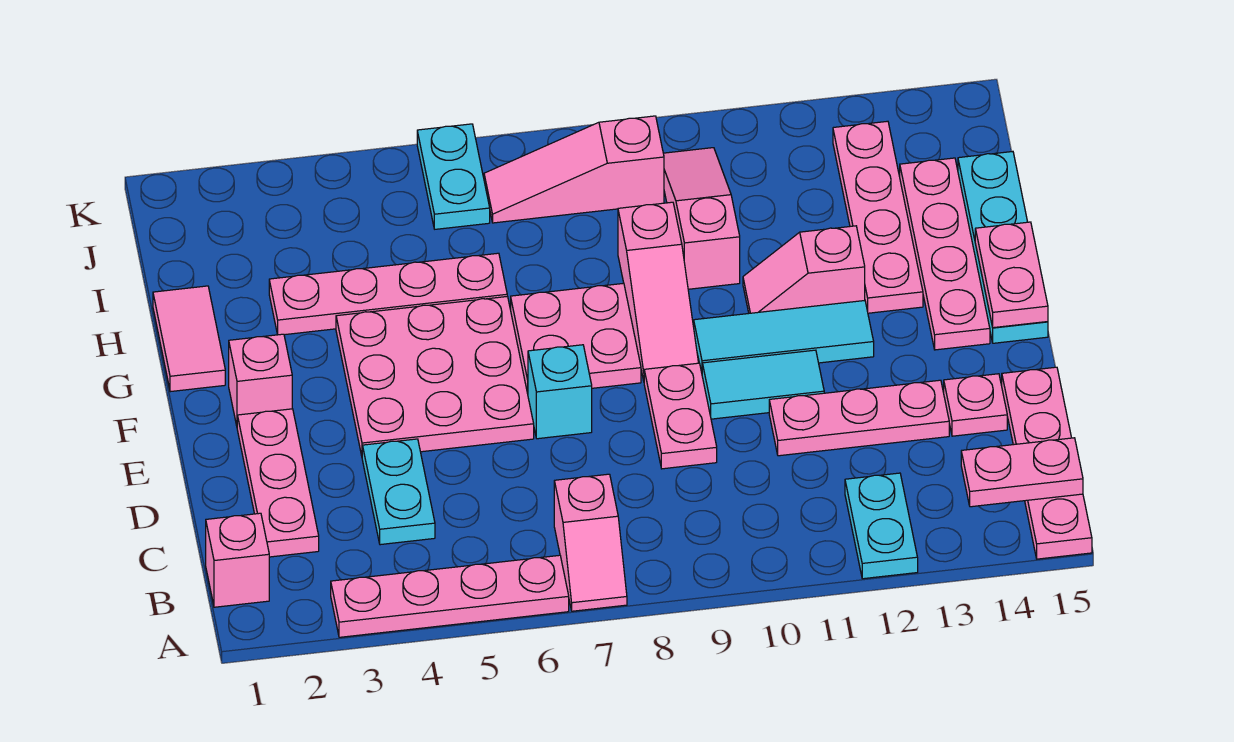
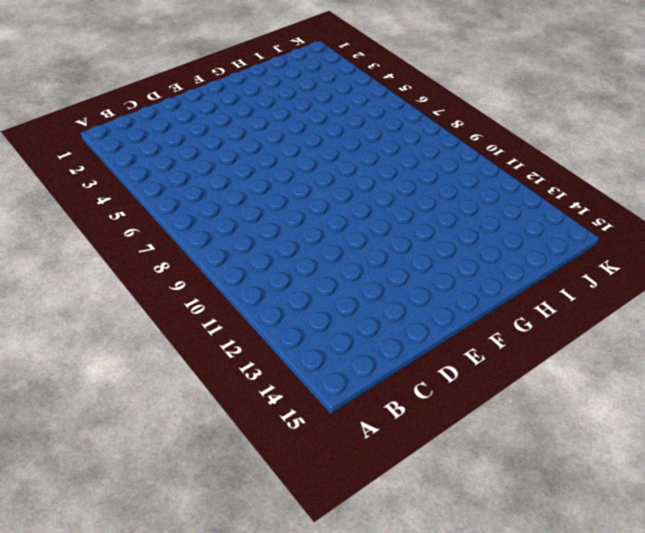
none -> pink plate A3:A6 level 1
none -> pink slope A7:B7 level 1 top B
none -> cyan plate A12:B12 level 1

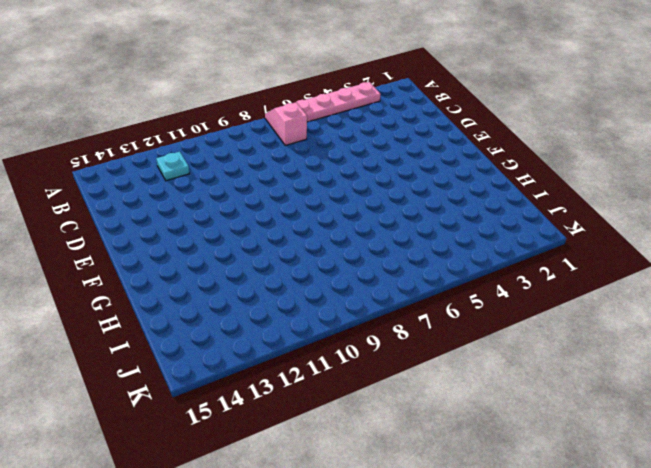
cyan plate B12 level 1 -> cyan plate A12:B12 level 1
none -> pink plate A15:D15 level 1
none -> pink brick B1 level 1
none -> pink plate C2:E2 level 1

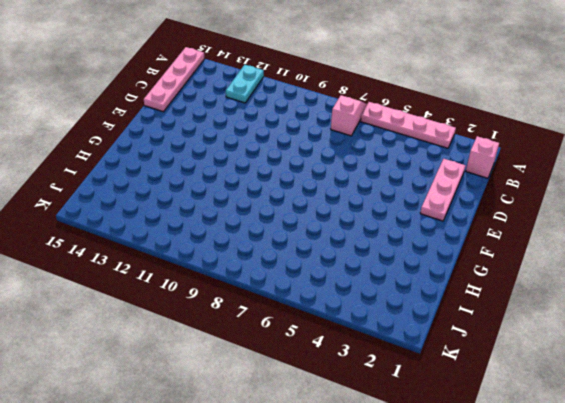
none -> cyan plate C4:D4 level 1
none -> pink plate D9:E9 level 1
none -> pink plate D11:D13 level 1

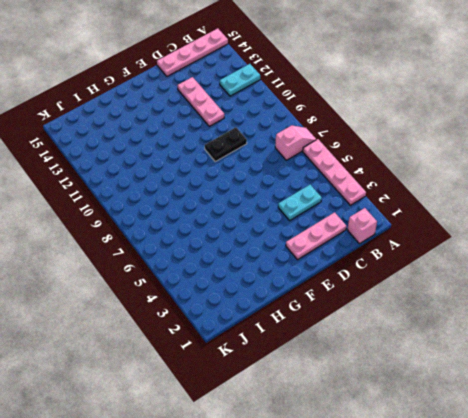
black plate D9:E9 level 1 -> pink plate D9:E9 level 1
none -> pink plate D14 level 1
none -> pink plate E4:G6 level 1
none -> cyan brick E7 level 1

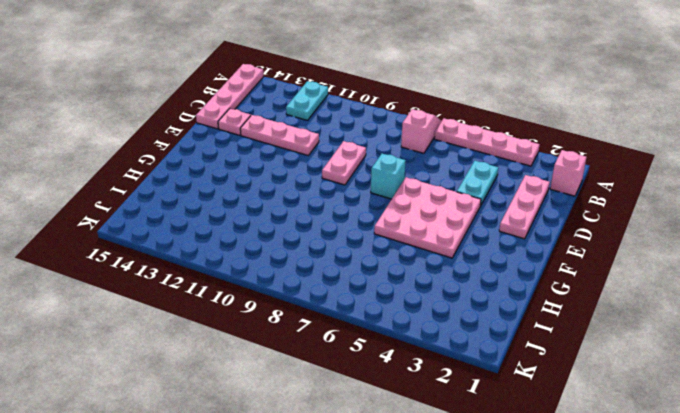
none -> cyan tile E10:E11 level 1
none -> pink brick F2 level 1
none -> pink plate F7:G8 level 1

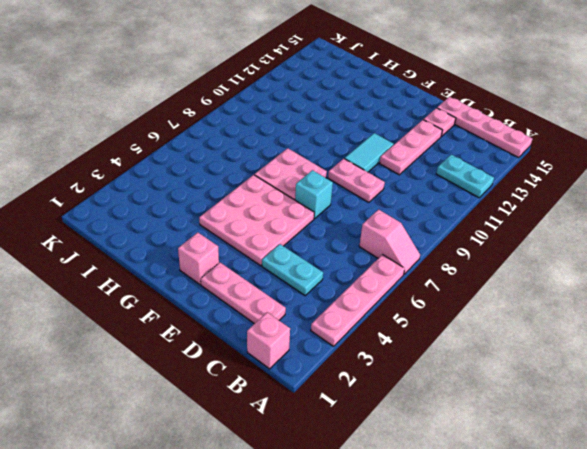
none -> pink slope F9:H9 level 1 top H
none -> cyan tile F10:F12 level 1
none -> pink plate F14:I14 level 1

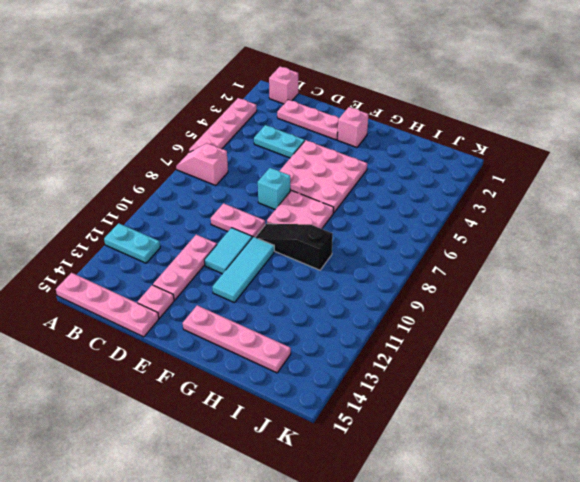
black slope F9:H9 level 1 top H -> pink slope F9:H9 level 1 top H
none -> cyan plate F15:I15 level 1
none -> pink tile G1:H1 level 1
none -> pink slope G11:G12 level 1 top 12

